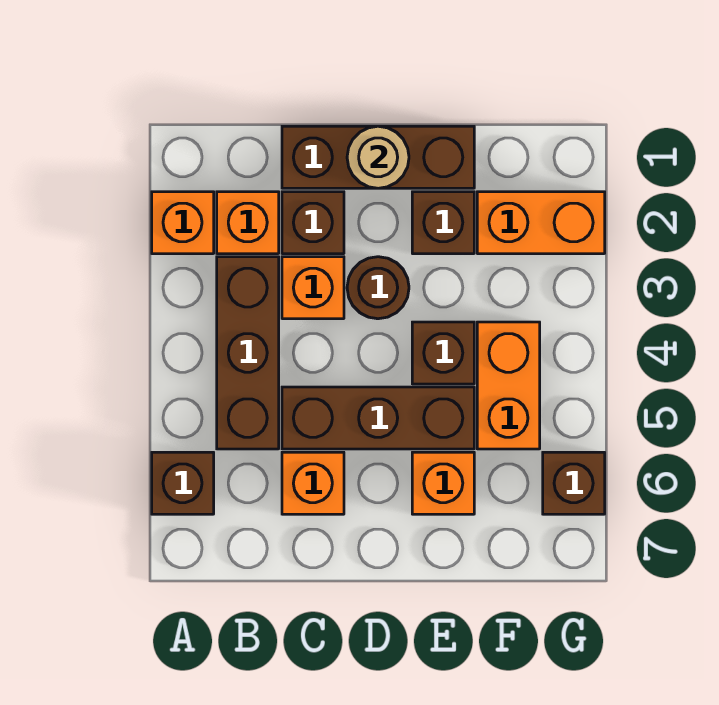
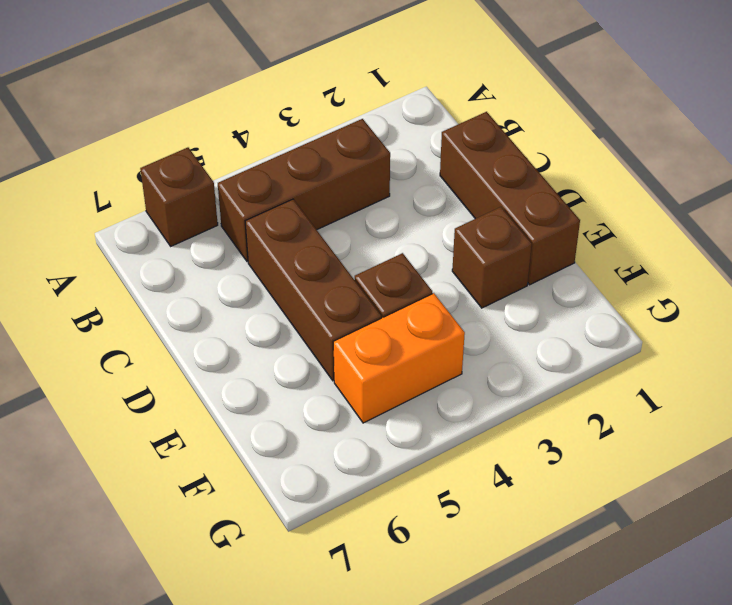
none -> orange brick A2 level 1
none -> orange brick B2 level 1
none -> brown brick C2 level 1

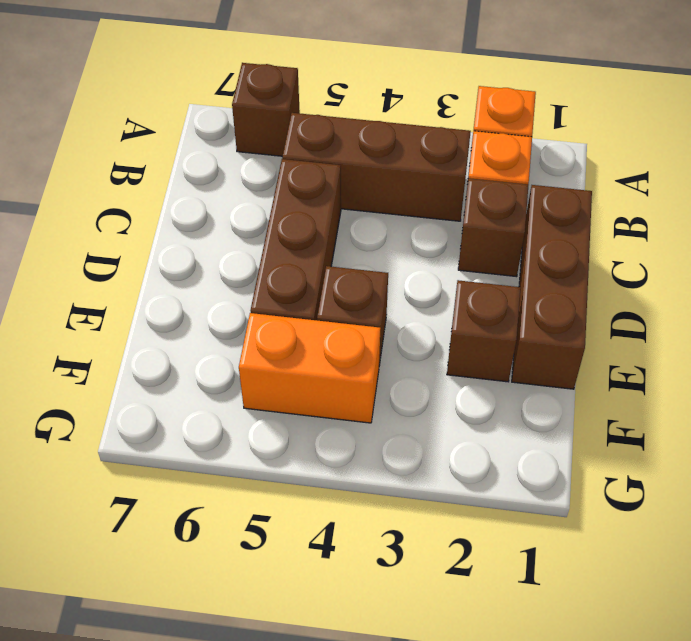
none -> orange brick C3 level 1
none -> orange brick C6 level 1
none -> brown round brick D3 level 1

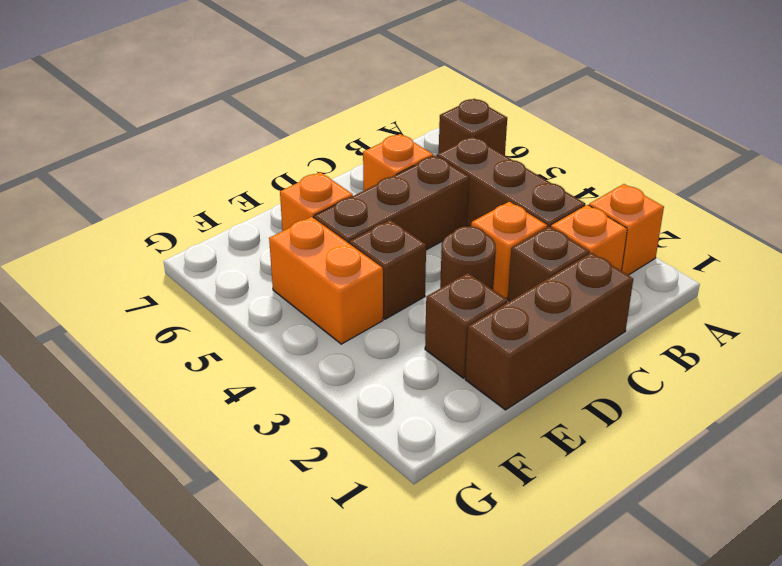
none -> orange brick F2:G2 level 1
none -> brown brick G6 level 1
none -> tan round brick D1 level 2

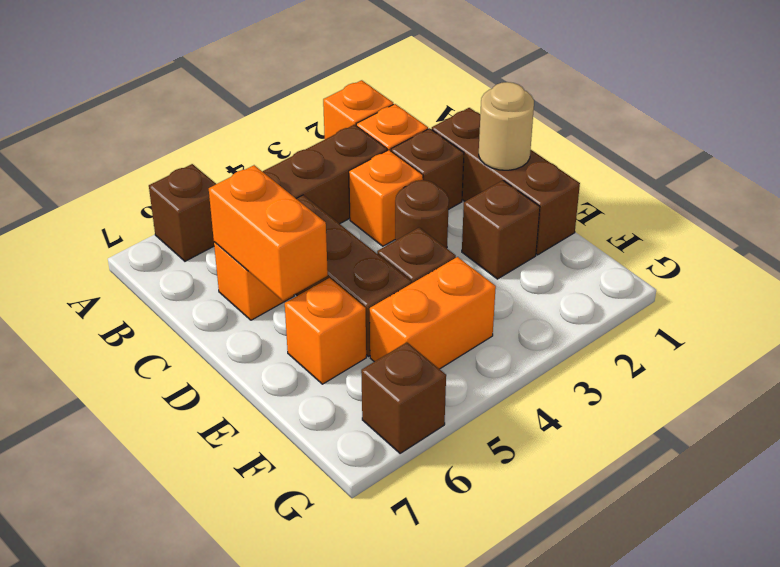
orange brick C6:D6 level 2 -> orange brick F2:G2 level 1

